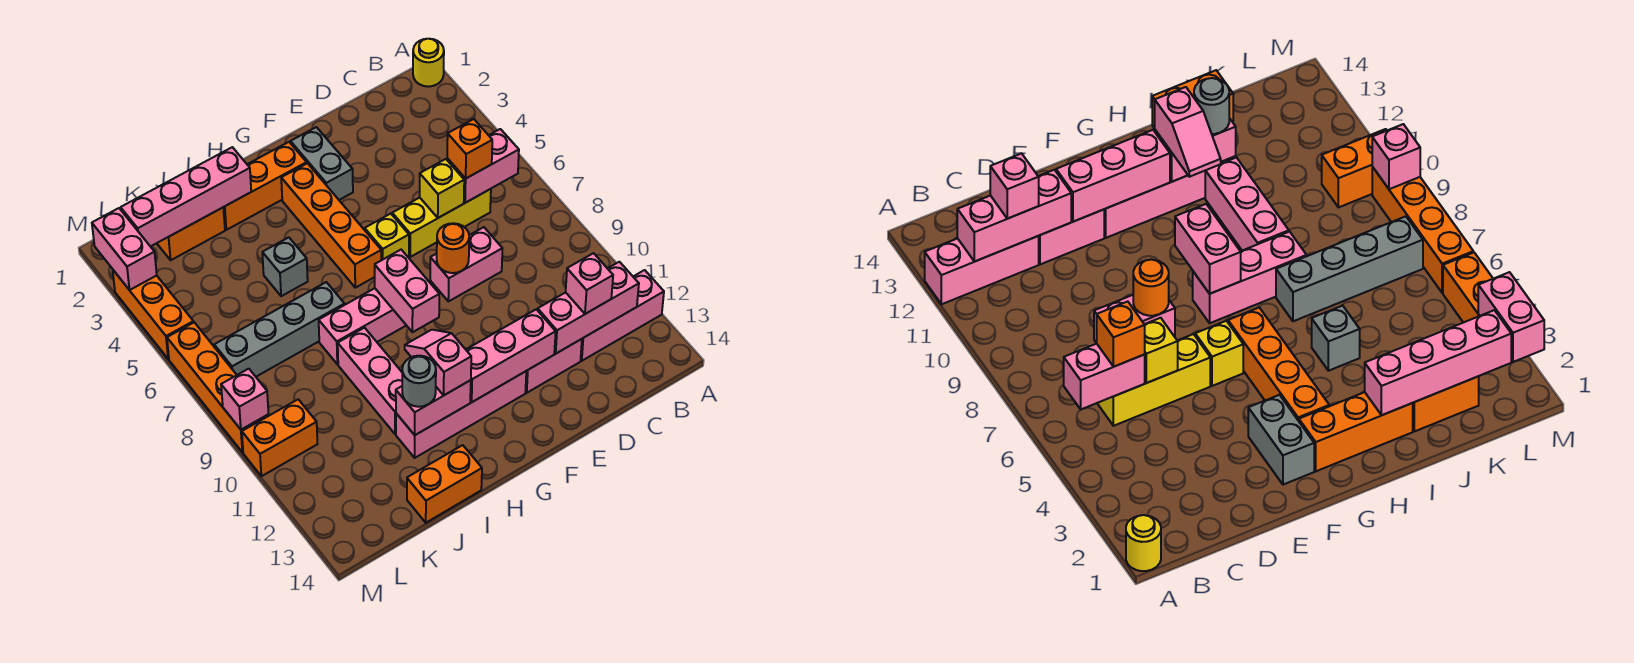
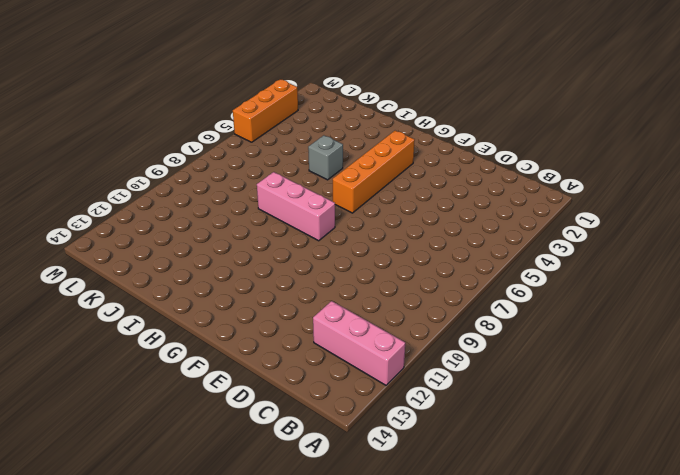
none -> yellow round brick A1 level 1
none -> yellow brick C6:E6 level 1
none -> pink brick D8:E8 level 1
none -> pink brick D12:E12 level 1

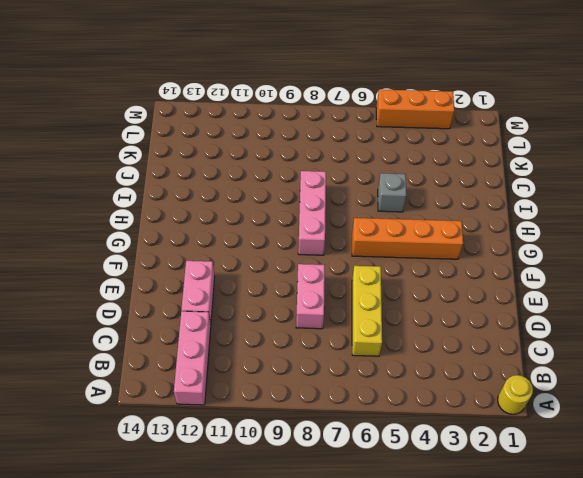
none -> grey brick F2:F3 level 1
none -> yellow brick F6 level 1
none -> pink brick F12:I12 level 1
none -> orange brick G2:I2 level 1

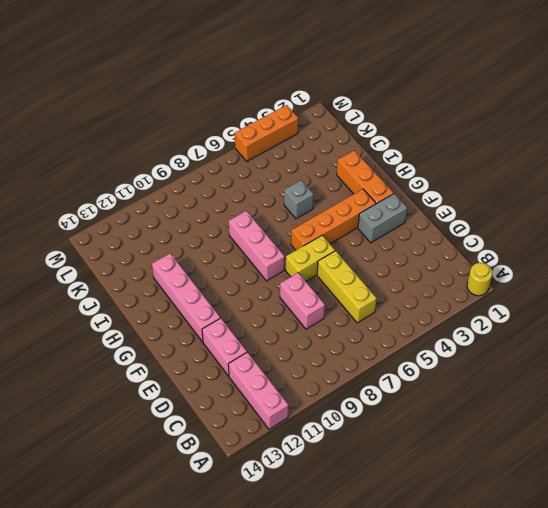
yellow brick F6:F7 level 1 -> yellow brick F6 level 1
none -> grey brick I7:L7 level 1
none -> pink brick I9:I11 level 1
none -> orange brick I14:J14 level 1
none -> orange brick J2:K2 level 1

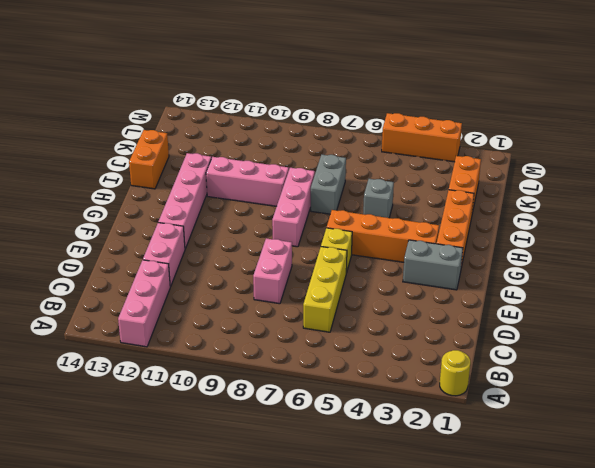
grey brick I7:J7 level 1 -> grey brick I7:L7 level 1
none -> orange brick L10:M10 level 1
none -> orange brick M6:M9 level 1
none -> pink brick B6:C6 level 2
none -> pink brick B12:D12 level 2

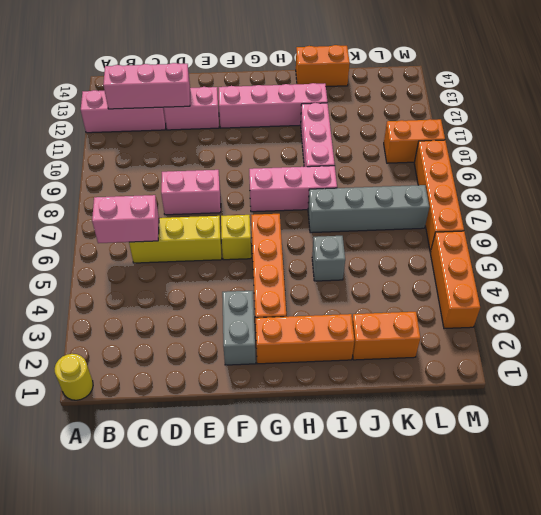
none -> yellow brick D6 level 2
none -> orange round brick E8 level 2
none -> pink brick E12:G12 level 2
none -> pink brick G8:G9 level 2

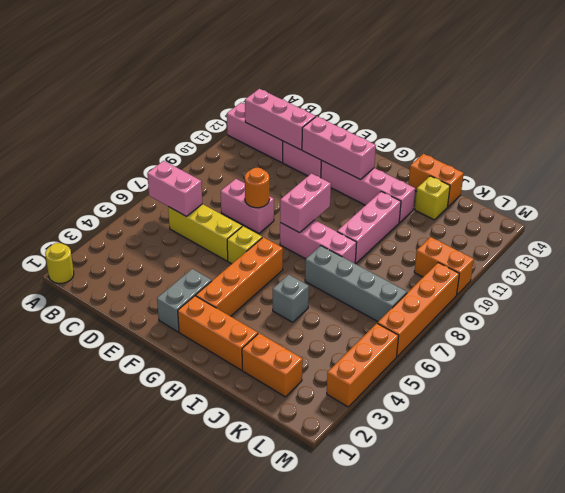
yellow brick J13 level 1 -> yellow brick D6 level 2
none -> pink brick H12:I12 level 2
none -> pink brick I2:L2 level 2
none -> pink brick M2:M3 level 2
none -> pink brick M9 level 2

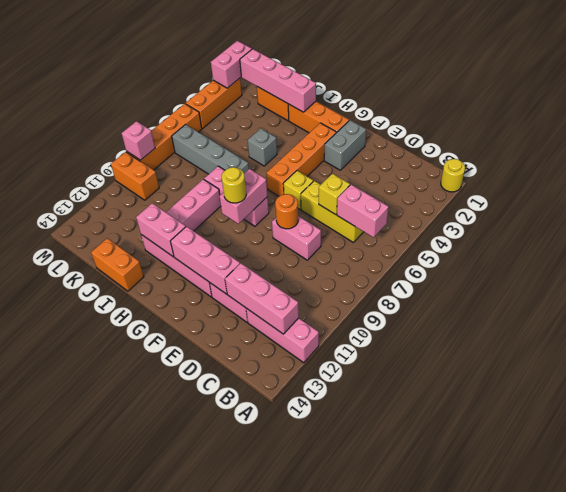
yellow round brick G9 level 3 -> none
none -> orange brick C6 level 3
none -> pink brick C12 level 3
none -> pink slope H11:H12 level 3 top 12
none -> grey round brick I12 level 3

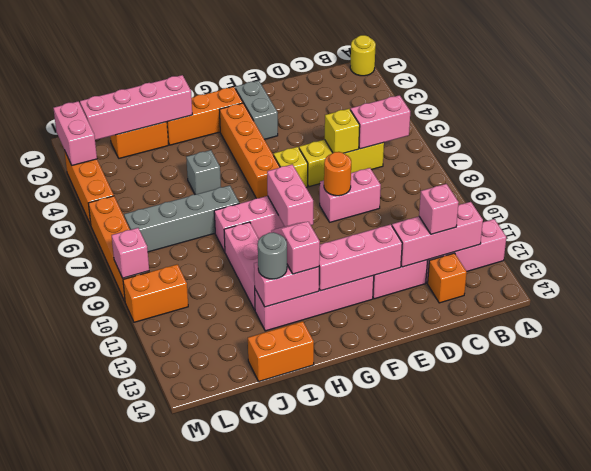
orange brick C13 level 1 -> orange brick C6 level 3

